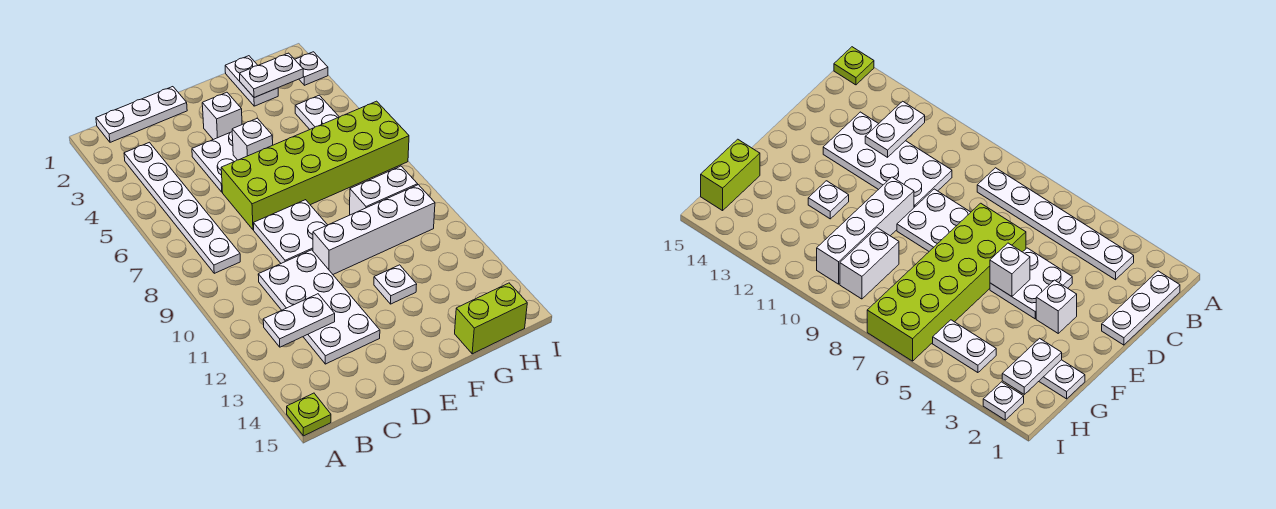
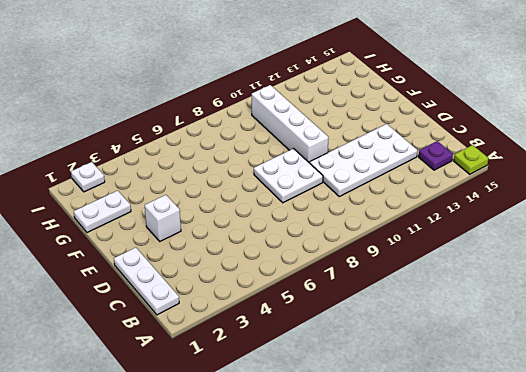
purple plate B14 level 1 -> none
none -> white plate B3:B8 level 1
none -> white plate D4:E5 level 1
none -> lime brick D6:I7 level 1

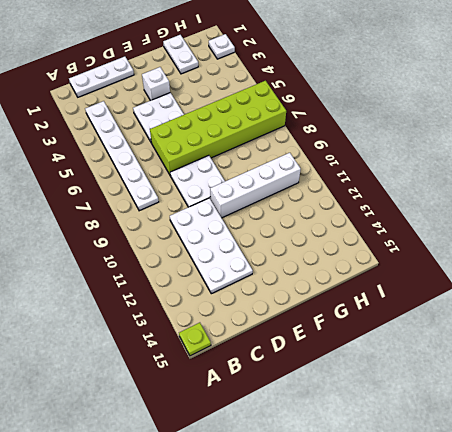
none -> white plate F12 level 1
none -> white brick G9:H9 level 1
none -> lime brick G15:H15 level 1

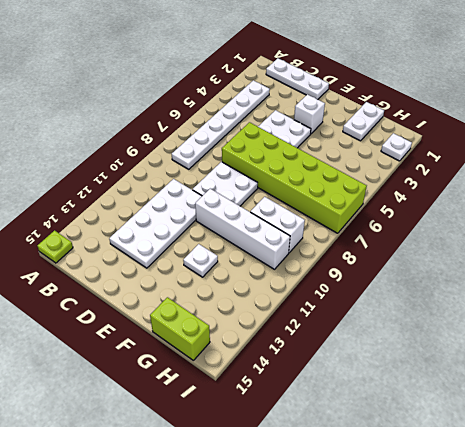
none -> white plate H4:H5 level 1
none -> white plate B12:C12 level 2
none -> white brick E5 level 2

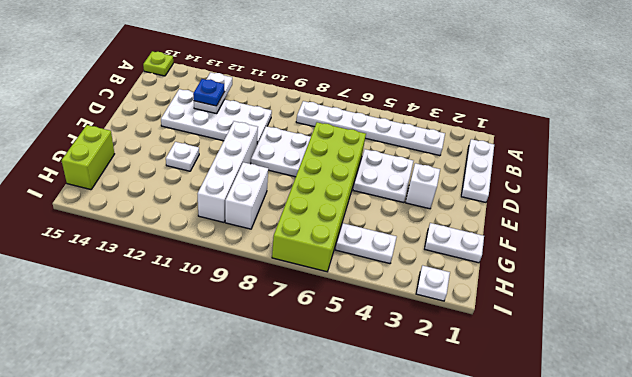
blue plate C12 level 3 -> none
none -> white brick E5 level 2
none -> white plate G2:H2 level 2

